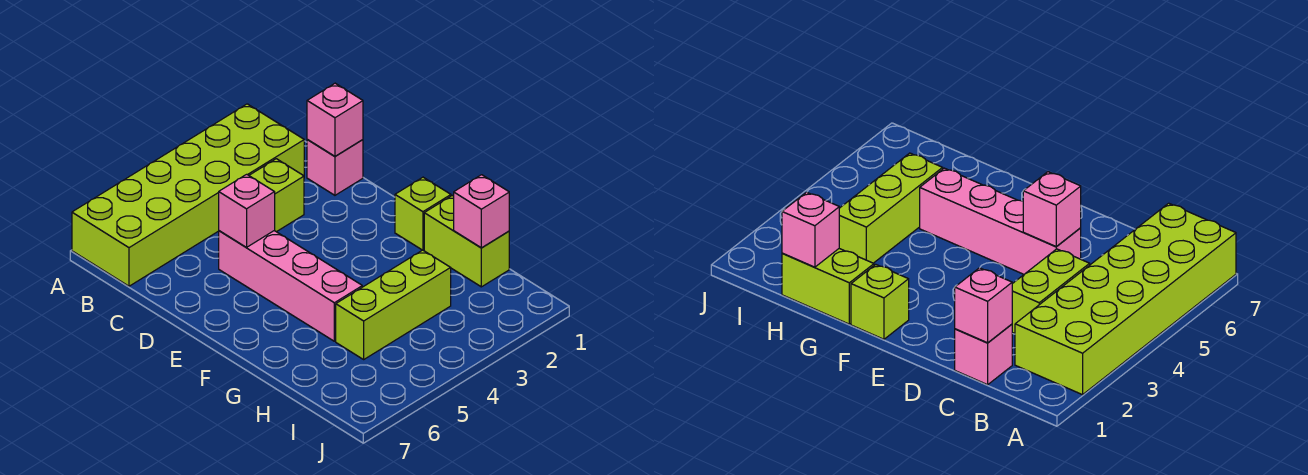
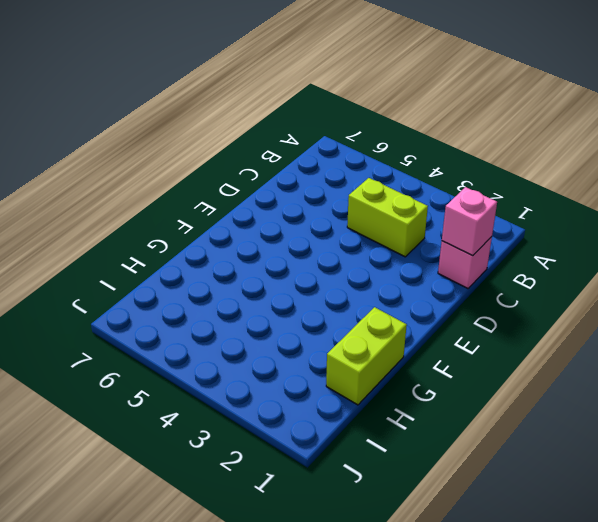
none -> lime brick A2:B7 level 1
none -> pink brick D5:G5 level 1

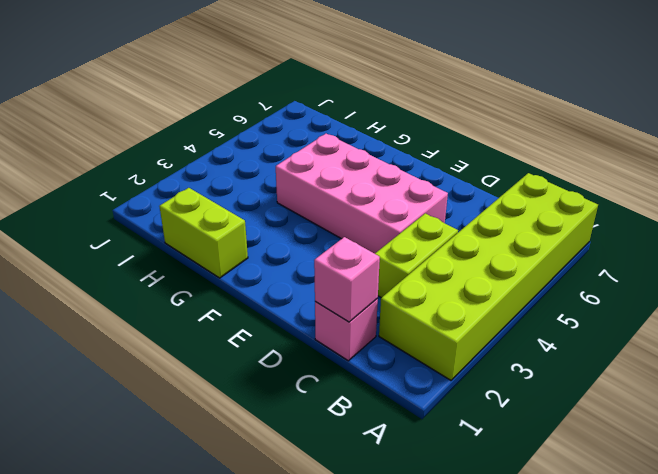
pink brick D4:G5 level 1 -> pink brick D5:G5 level 1
none -> lime brick F1 level 1
none -> lime brick H3:H5 level 1

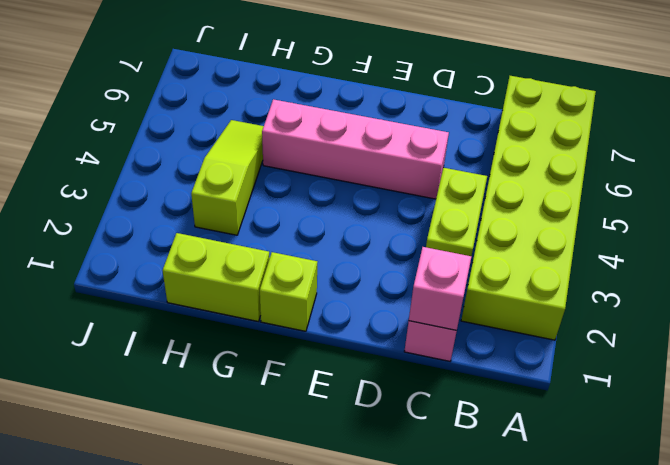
lime slope H3:H5 level 1 top 3 -> lime brick H3:H5 level 1
none -> pink brick D5 level 2
none -> pink brick H1 level 2

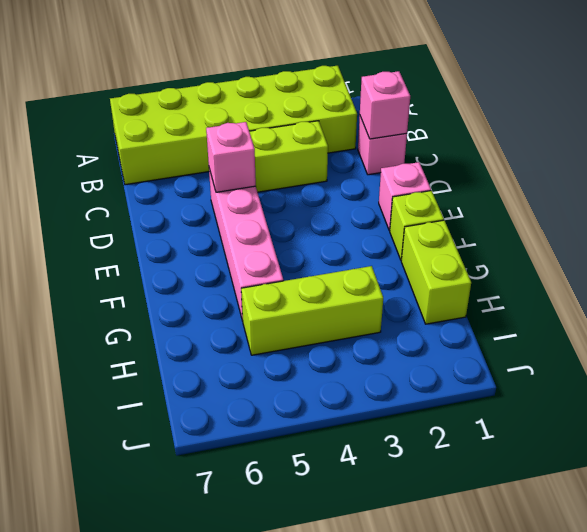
pink brick E1 level 1 -> pink brick H1 level 2

